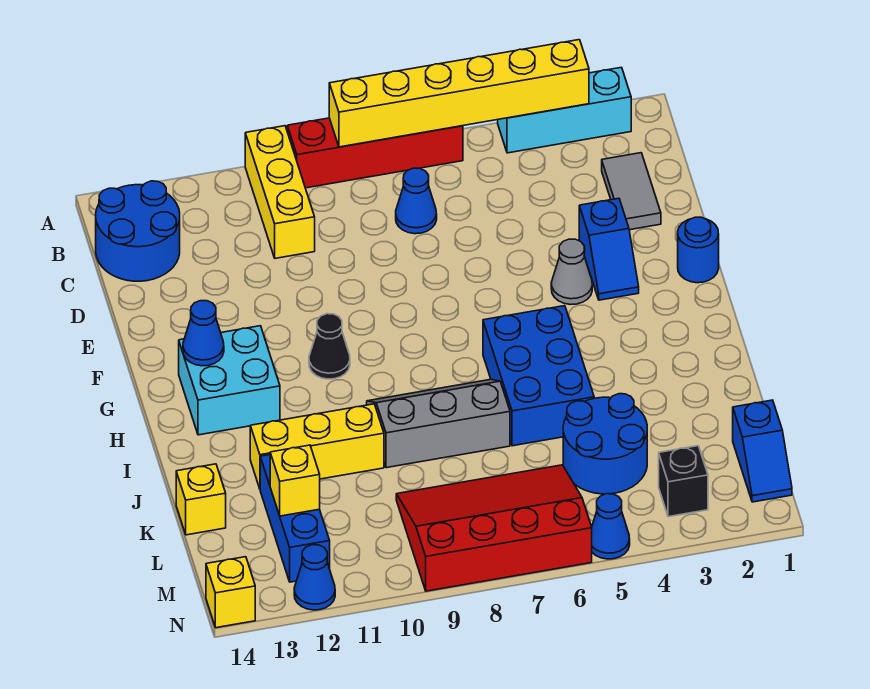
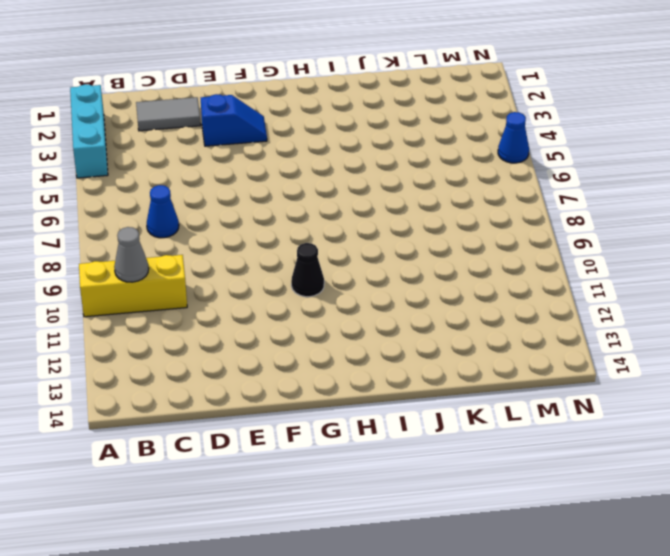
grey cone B10 level 2 -> grey cone F4 level 1
none -> red brick A6:A9 level 1
none -> blue round brick B13:C14 level 1
none -> blue round brick F1 level 1

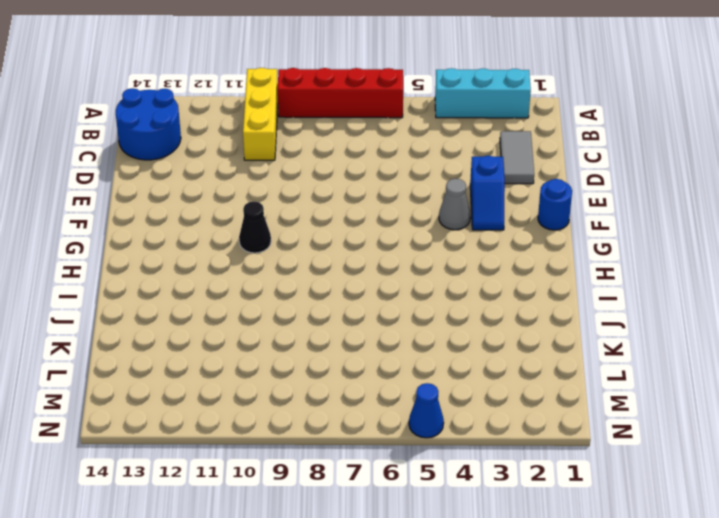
none -> blue cone C7 level 1
none -> cyan brick G12:H13 level 1
none -> blue brick H5:J6 level 1

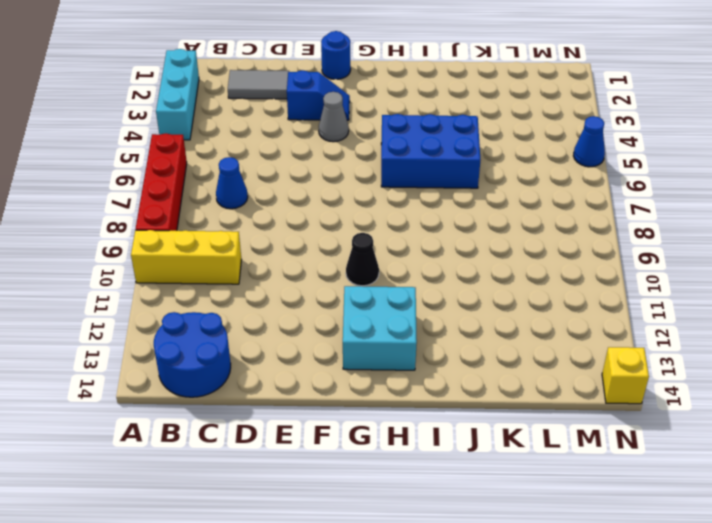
none -> grey slope I7:J9 level 1 top J
none -> yellow brick J10:J12 level 1
none -> blue round brick K4:L5 level 1

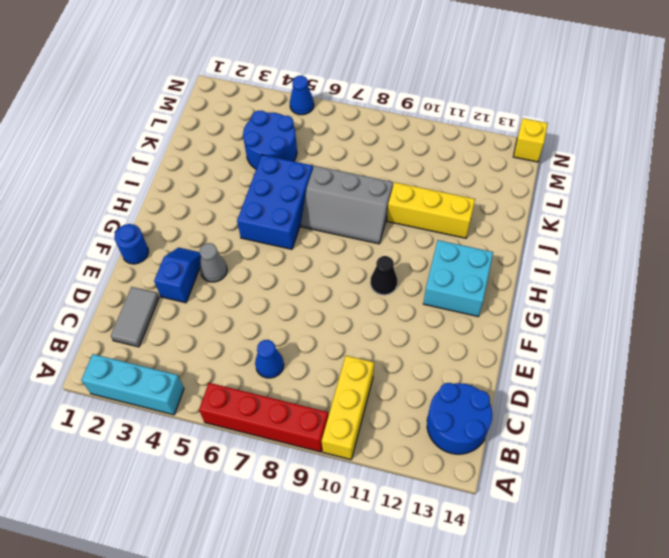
none -> blue brick K12:M12 level 1
none -> yellow brick K14 level 1
none -> blue slope L1:M1 level 1 top L

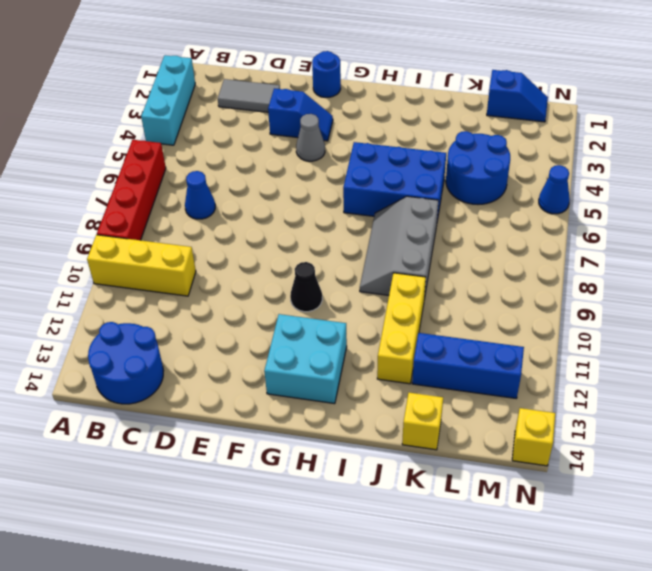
none -> red slope L6:N9 level 1 top N
none -> black brick M3 level 1
none -> blue cone N12 level 1

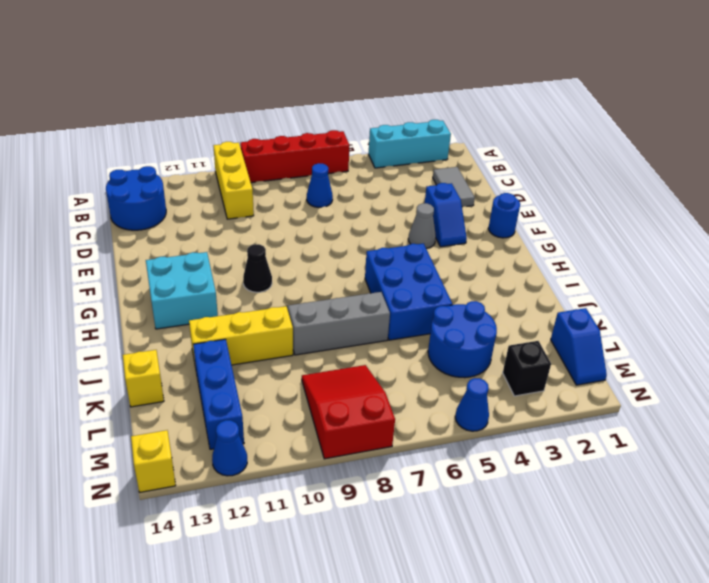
red slope L8:N9 level 1 top N -> red slope L6:N9 level 1 top N
none -> yellow brick A3:A8 level 2
none -> blue cone G13 level 2
none -> yellow brick L12 level 2

